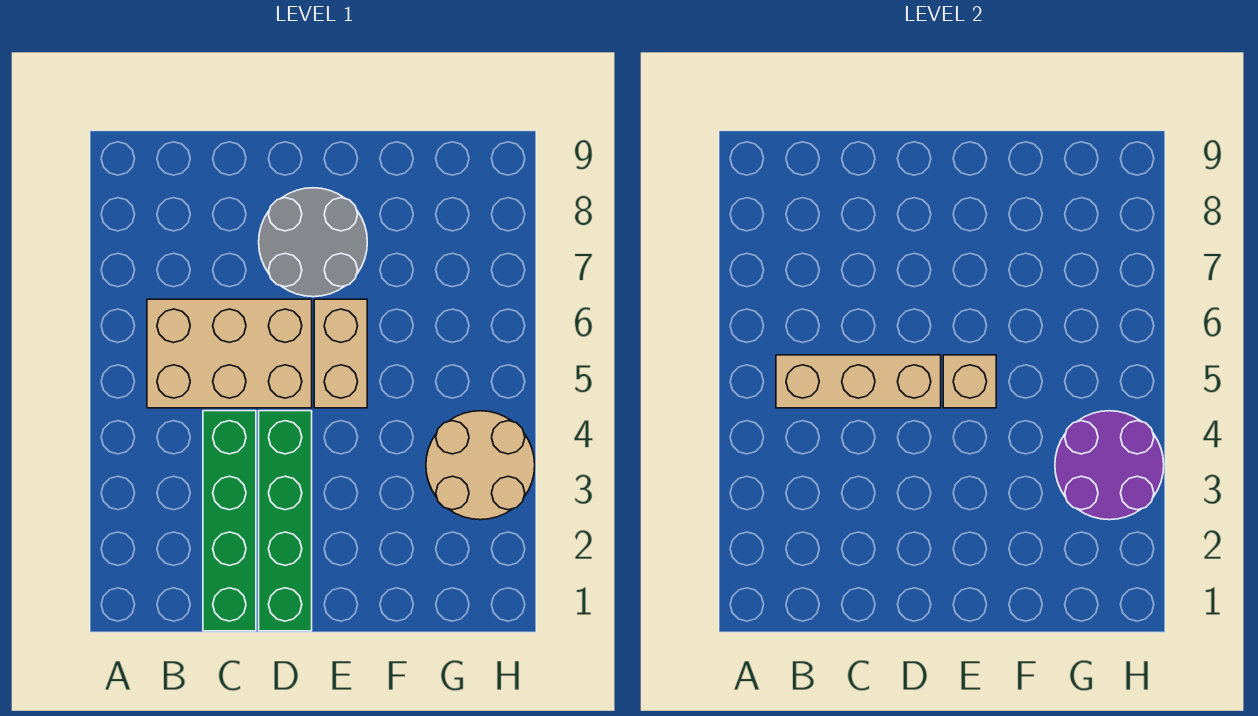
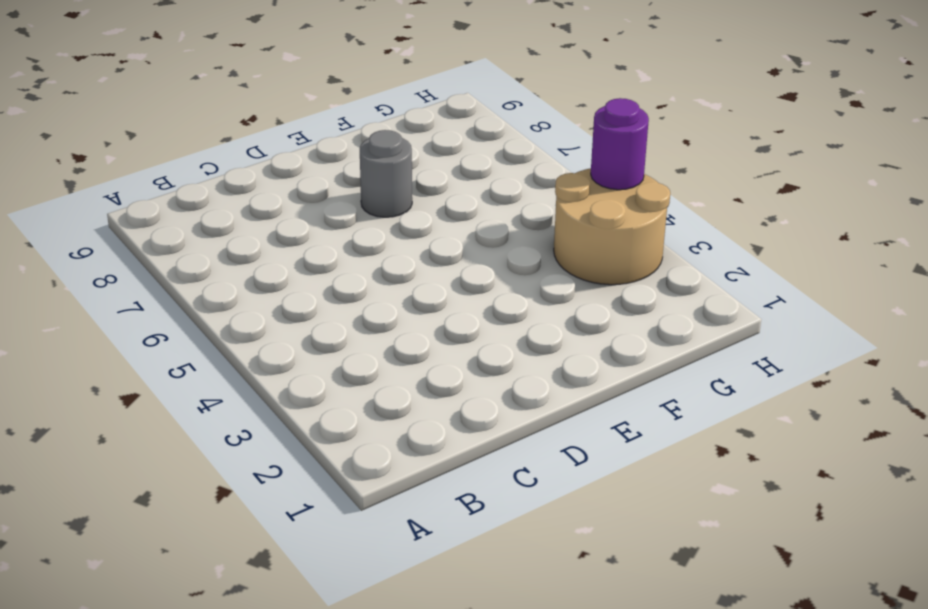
grey round brick E7 level 1 -> grey round brick D7:E8 level 1
purple round brick H4 level 2 -> purple round brick G3:H4 level 2
none -> tan brick B5:D6 level 1
none -> green brick C1:C4 level 1

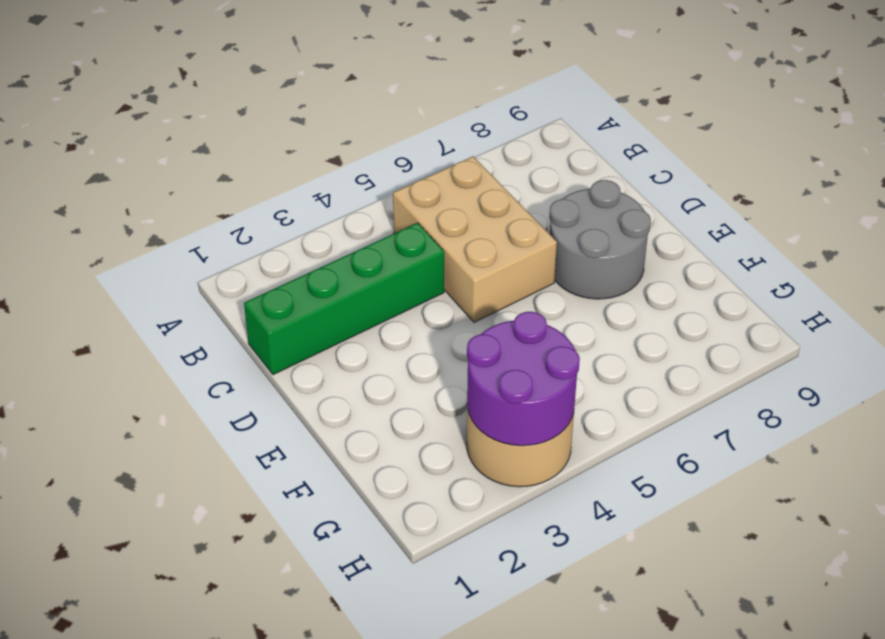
none -> green brick D1:D4 level 1
none -> tan brick E5:E6 level 1

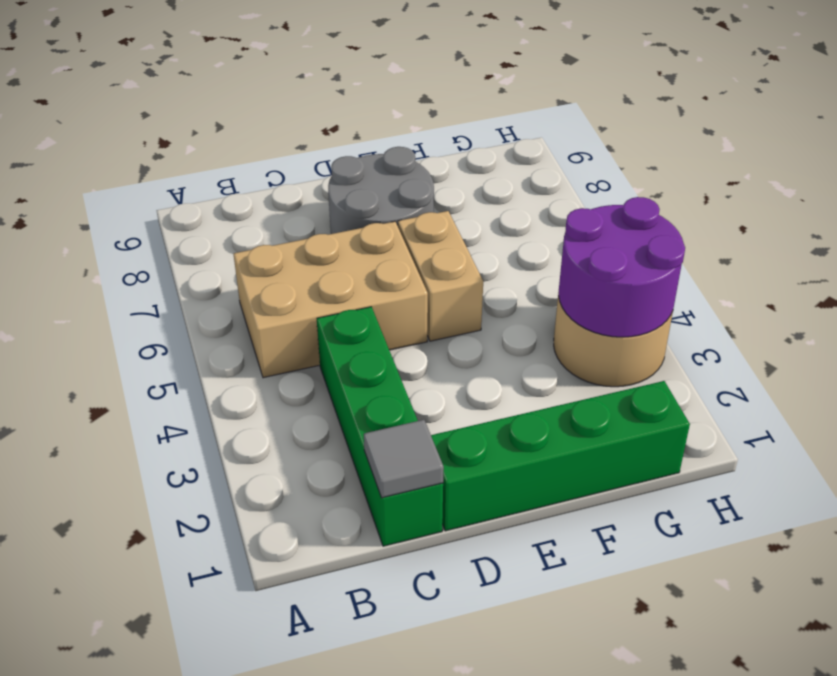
grey tile C1 level 2 -> none
green brick D1:G1 level 1 -> green brick D1:D4 level 1
none -> tan brick B5:D5 level 2
none -> tan brick E5 level 2

